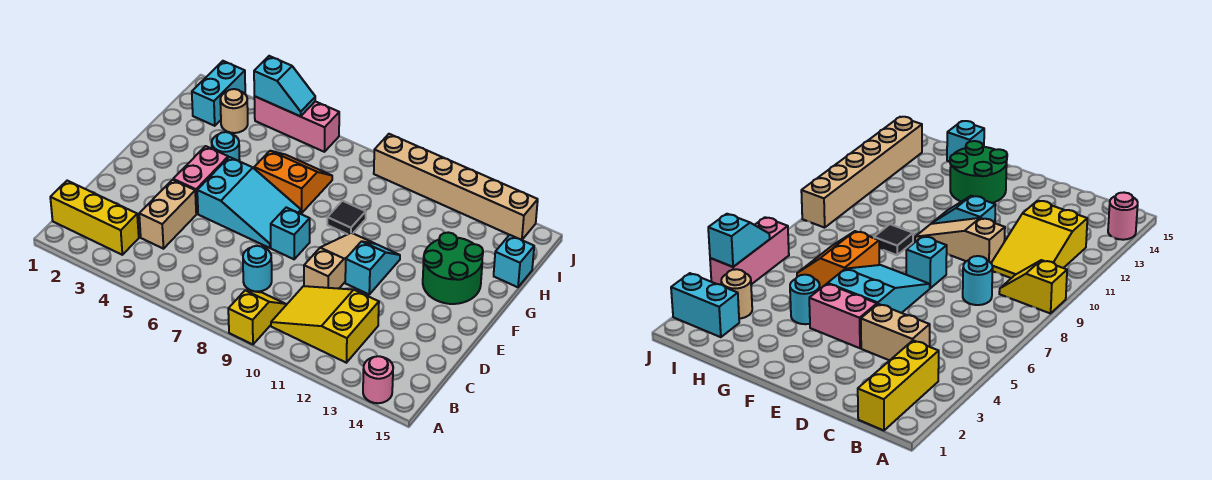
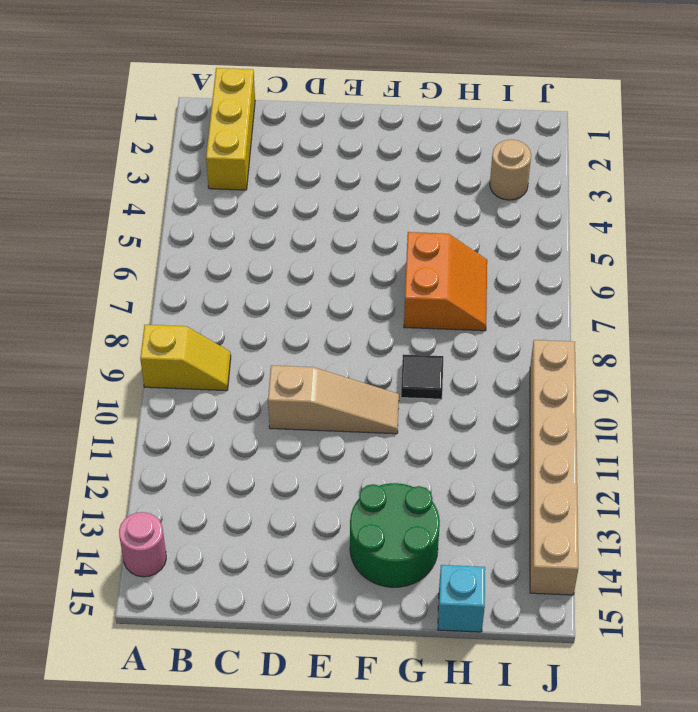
none -> yellow slope B10:C12 level 1 top 12
none -> tan brick C4:D4 level 1
none -> cyan round brick C8 level 1

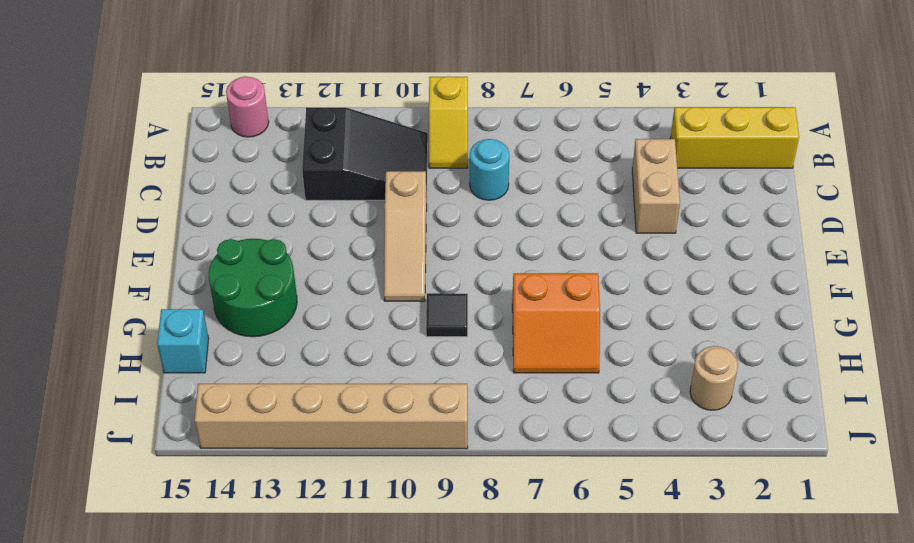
black slope B10:C12 level 1 top 12 -> yellow slope B10:C12 level 1 top 12
none -> pink brick E4:F4 level 1
none -> cyan slope E5:F7 level 1 top 5
none -> cyan brick E8 level 1

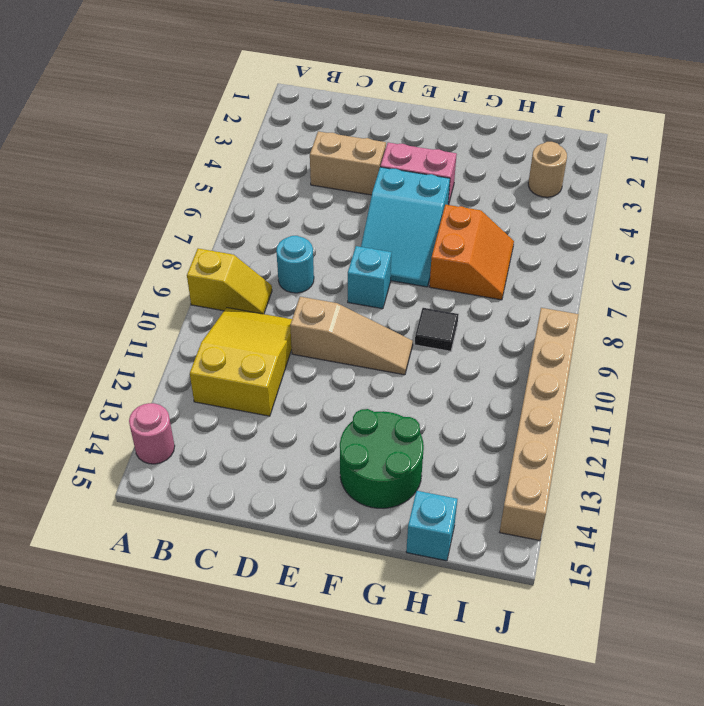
none -> yellow brick B1:B3 level 1
none -> cyan slope E11:F11 level 1 top E
none -> cyan round brick G4 level 1

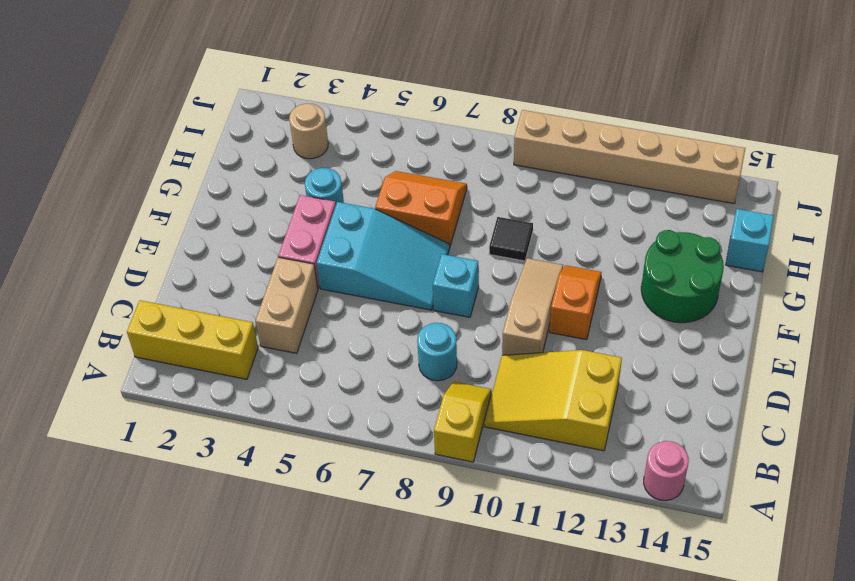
orange slope E11:F11 level 1 top E -> cyan slope E11:F11 level 1 top E
none -> cyan brick I2:J2 level 1
none -> pink brick J4:J6 level 1
none -> cyan slope J4:J5 level 2 top 4

